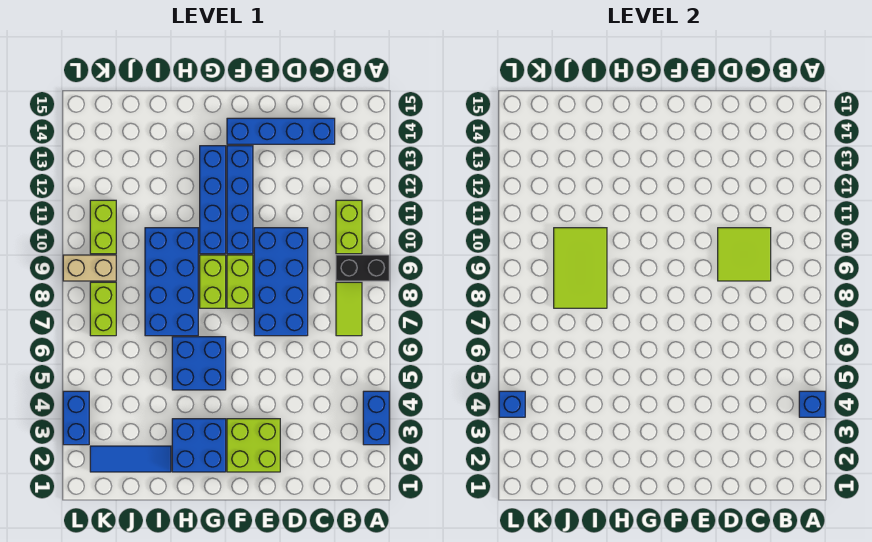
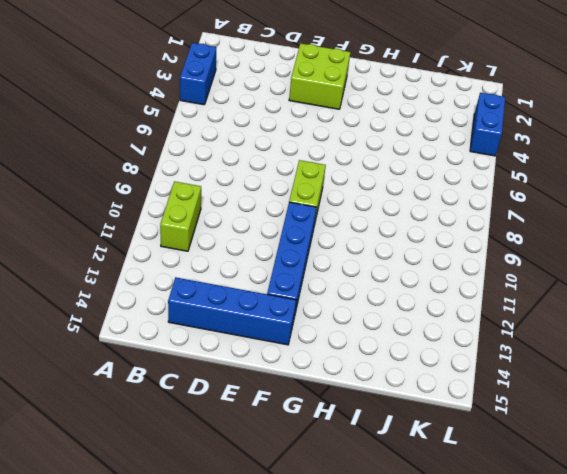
none -> black brick A9:B9 level 1
none -> lime tile B7:B8 level 1
none -> blue brick D7:E10 level 1

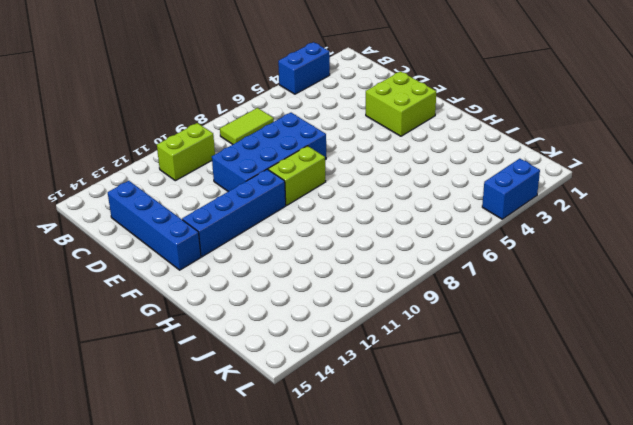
none -> black brick A9:B9 level 1
none -> blue brick G2:H3 level 1
none -> blue brick G5:H6 level 1

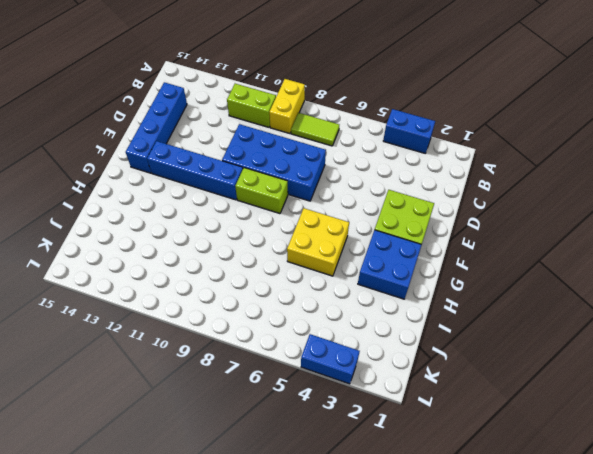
yellow brick A9:B9 level 1 -> black brick A9:B9 level 1
yellow brick G5:H6 level 1 -> blue brick G5:H6 level 1
none -> lime brick G8:G9 level 1
none -> blue brick G10:G13 level 1
none -> blue brick H7:I10 level 1

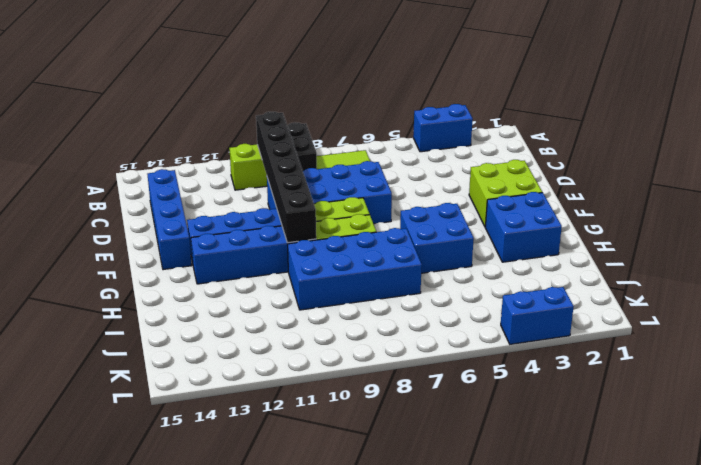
black brick B10:G10 level 2 -> lime tile C9:D10 level 2
none -> blue tile I2:K2 level 1
none -> lime brick K7:K8 level 1
none -> tan brick K9:L9 level 1

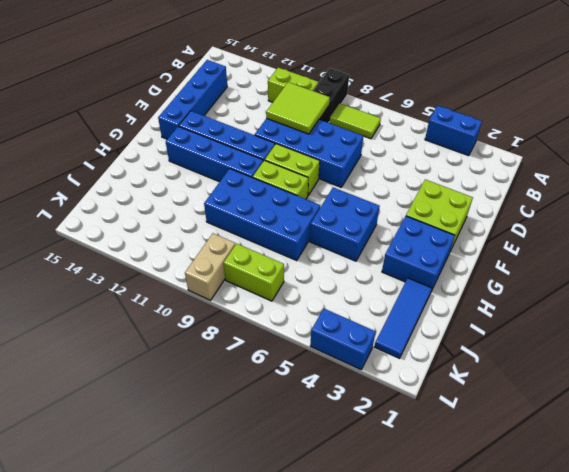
none -> lime brick K10:K11 level 1
none -> blue brick A4 level 2
none -> lime tile I8:J10 level 2

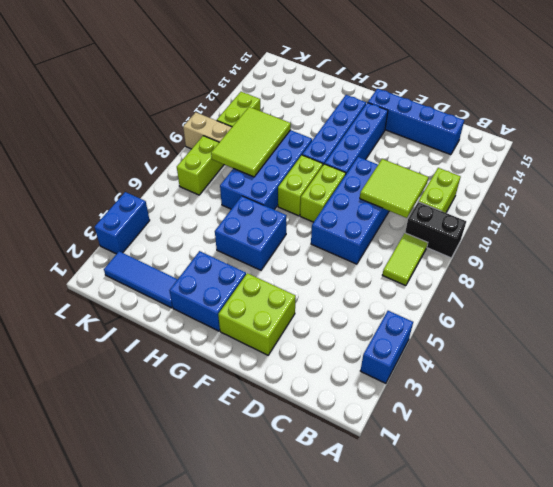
none -> blue brick A4 level 2
none -> blue brick L4 level 2

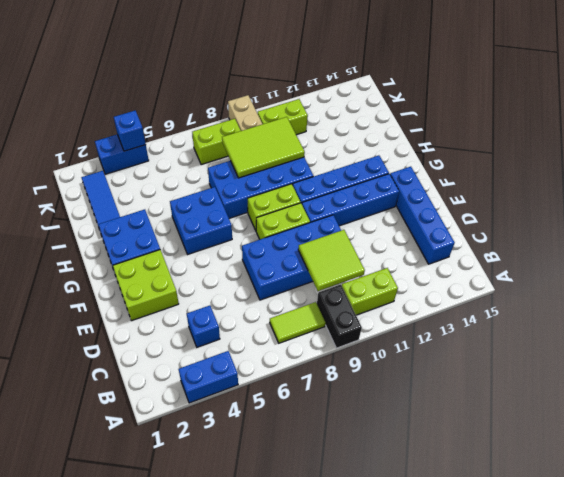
blue brick C4 level 1 -> blue brick A4 level 2

